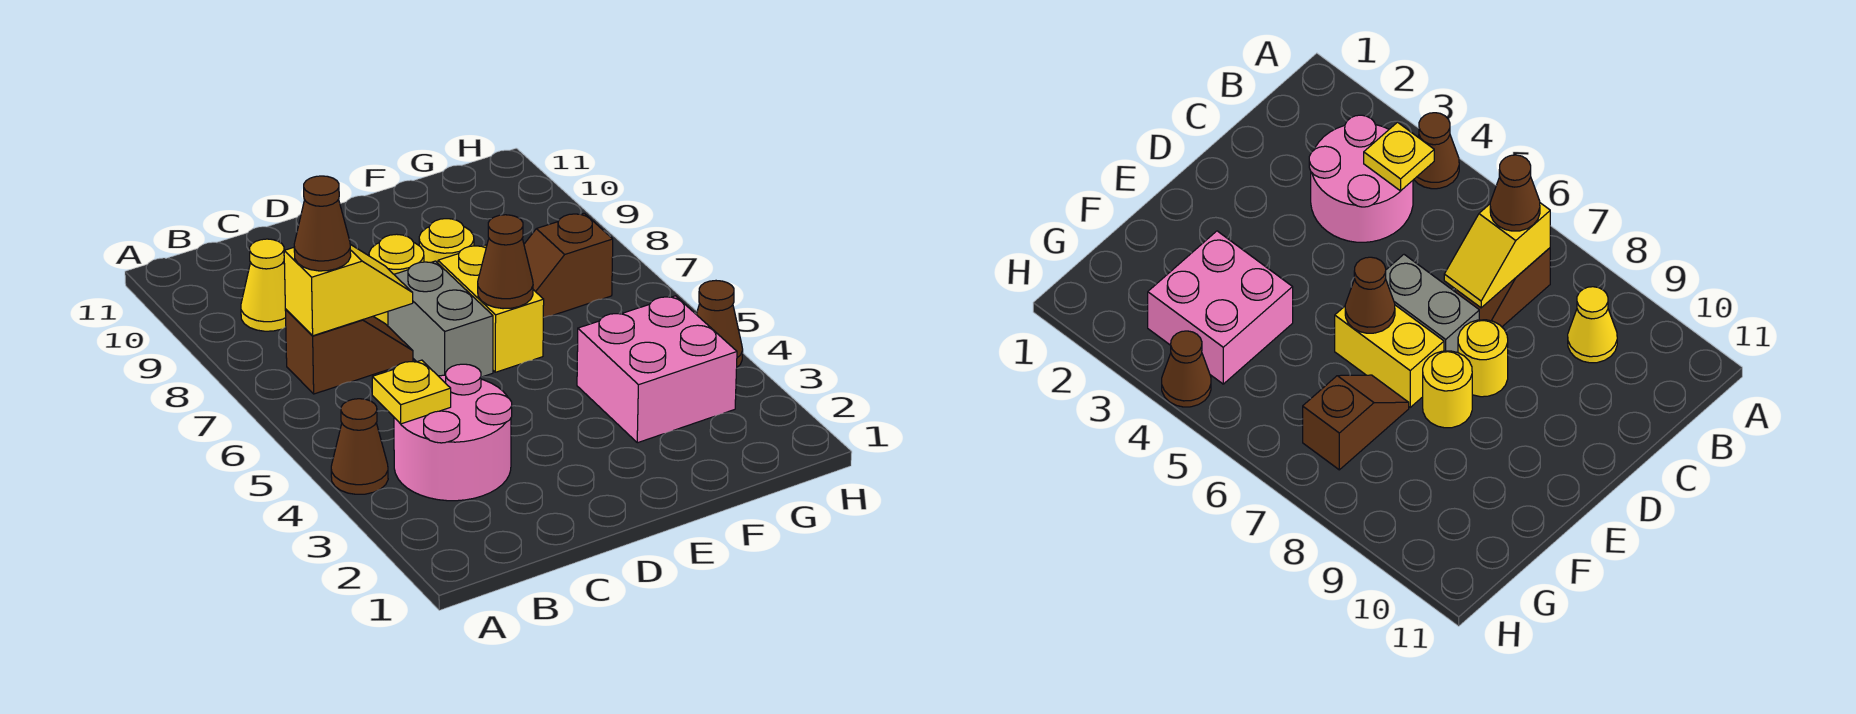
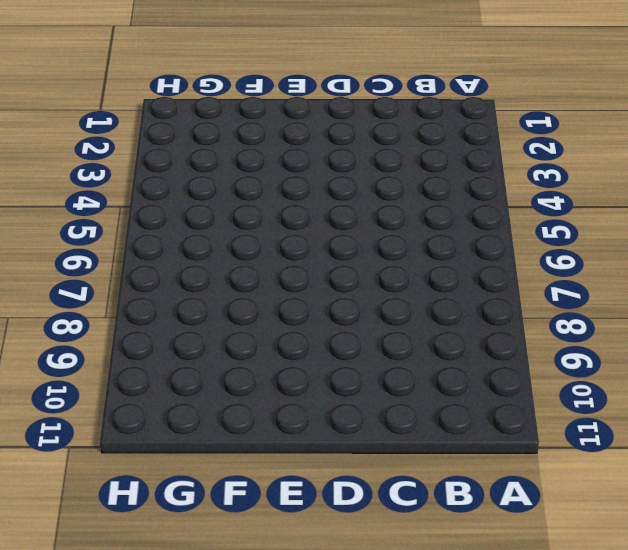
none -> brown cone A4 level 1
none -> pink round brick B3:C4 level 1
none -> brown slope B7:C7 level 1 top B

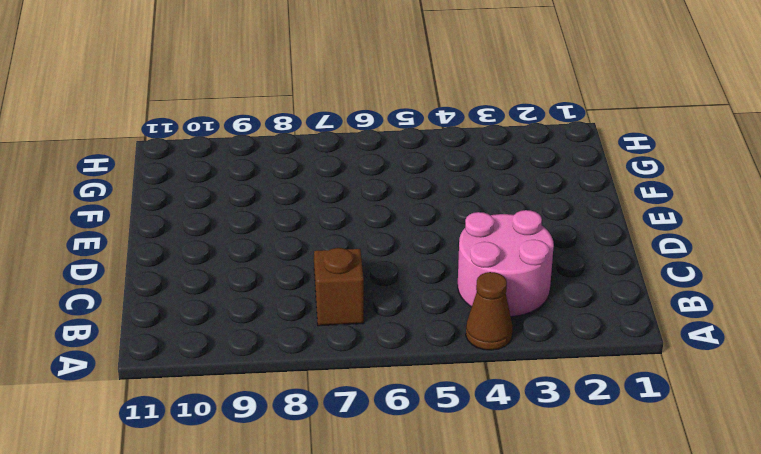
none -> yellow cone B9 level 1
none -> grey brick D6:D7 level 1
none -> yellow round brick D8 level 1

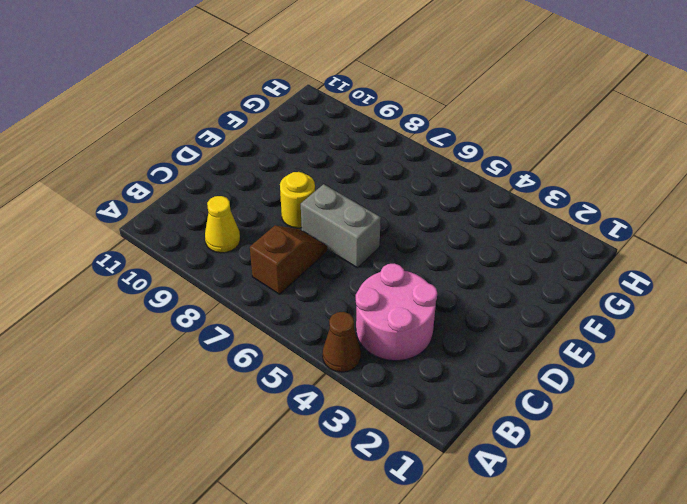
none -> yellow brick E6:E7 level 1
none -> yellow round brick E8 level 1
none -> pink brick F3:G4 level 1

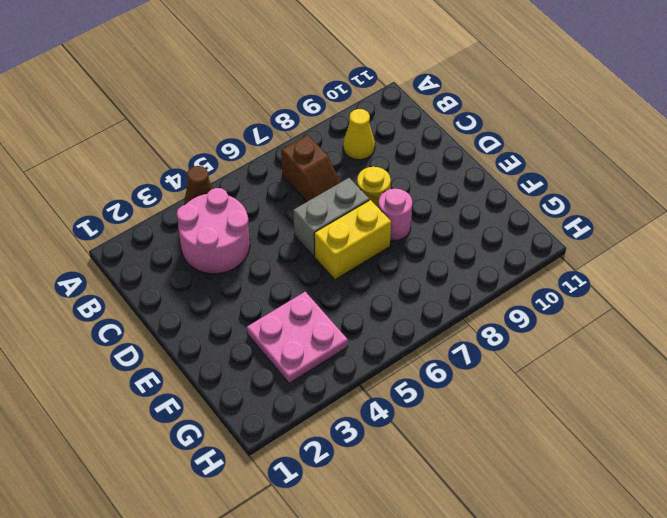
pink round brick E8 level 1 -> yellow round brick E8 level 1
pink plate F3:G4 level 1 -> pink brick F3:G4 level 1
none -> brown slope F7:G7 level 1 top G
none -> brown cone H4 level 1
none -> yellow plate B4 level 2

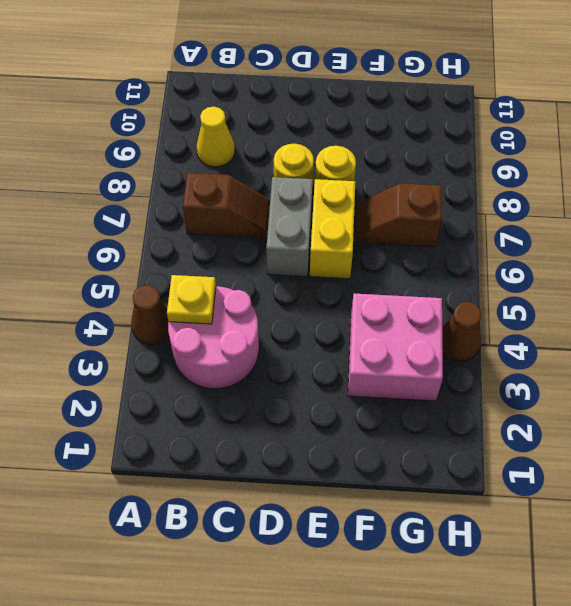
none -> yellow slope B7:C7 level 2 top B
none -> brown cone E6 level 2
none -> brown cone B7 level 3

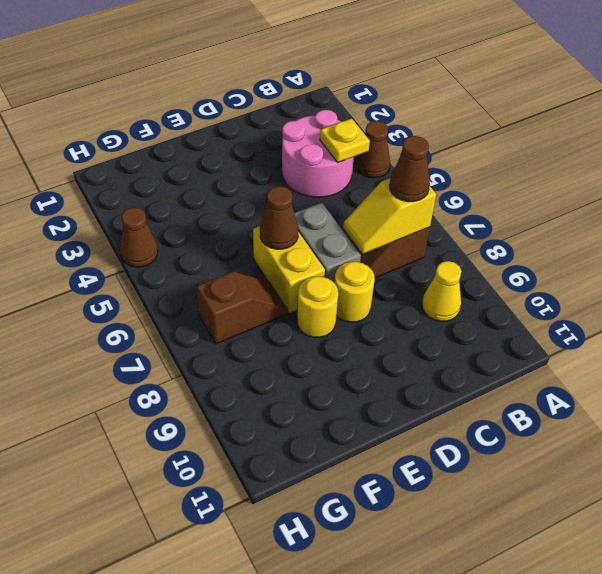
none -> pink brick F3:G4 level 1

